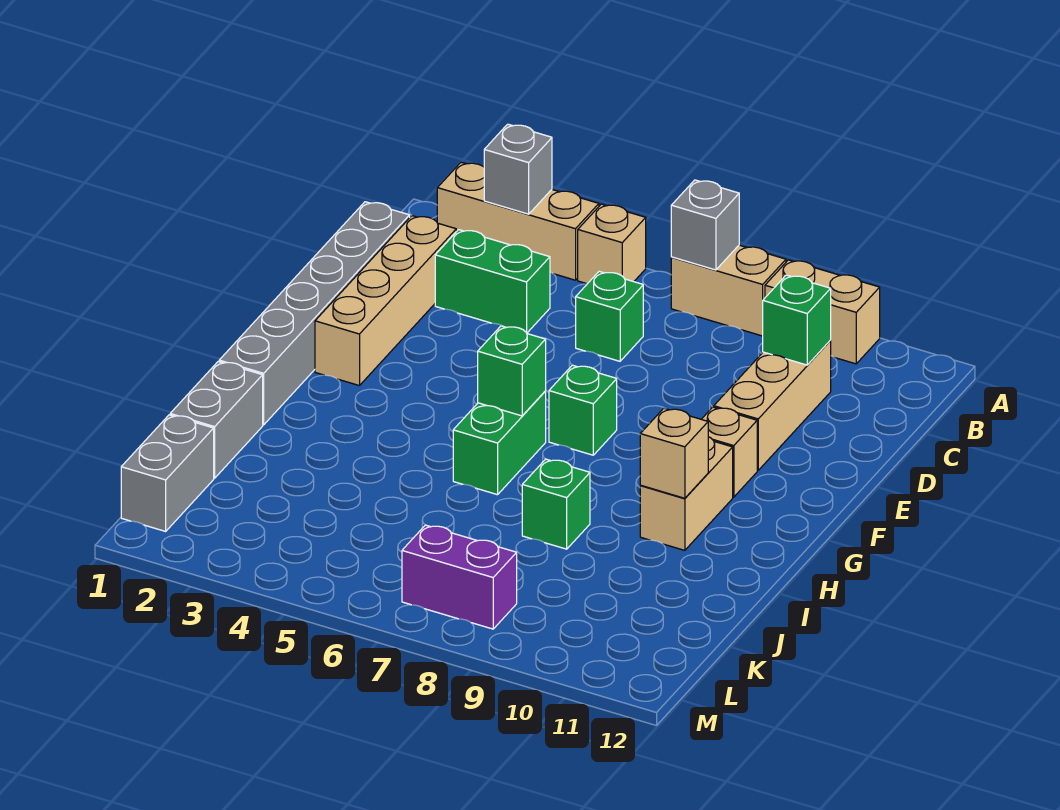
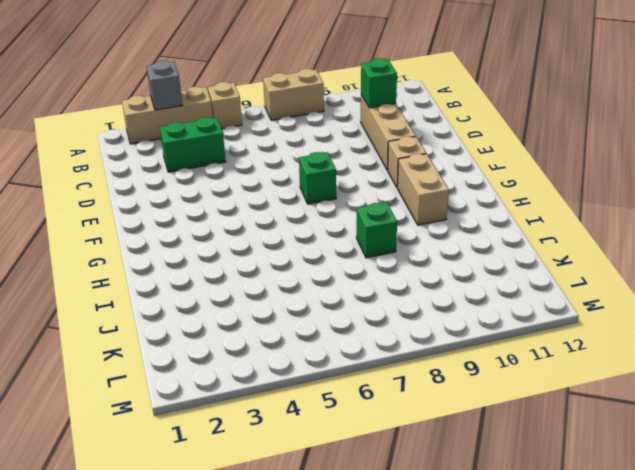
none -> tan brick A9:A10 level 1
none -> grey brick C1:H1 level 1
none -> tan brick C2:F2 level 1

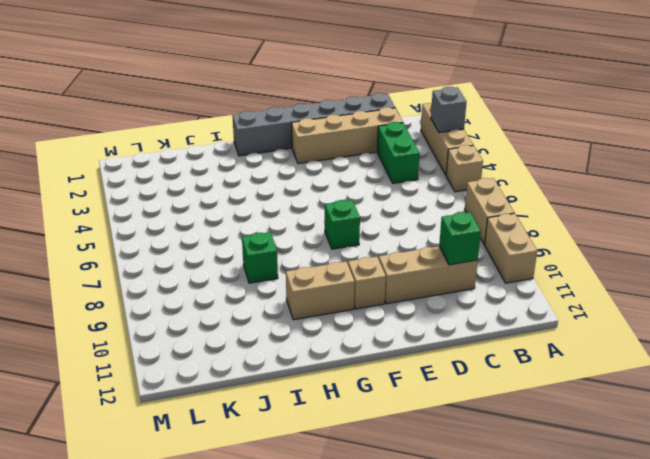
none -> green brick C6 level 1
none -> green brick G6:H6 level 1
none -> grey brick I1:J1 level 1

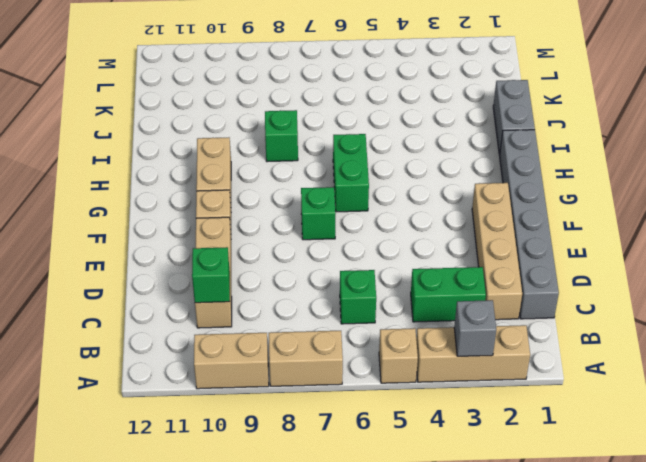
none -> grey brick K1:L1 level 1
none -> purple brick L7:L8 level 1
none -> grey brick A7 level 2

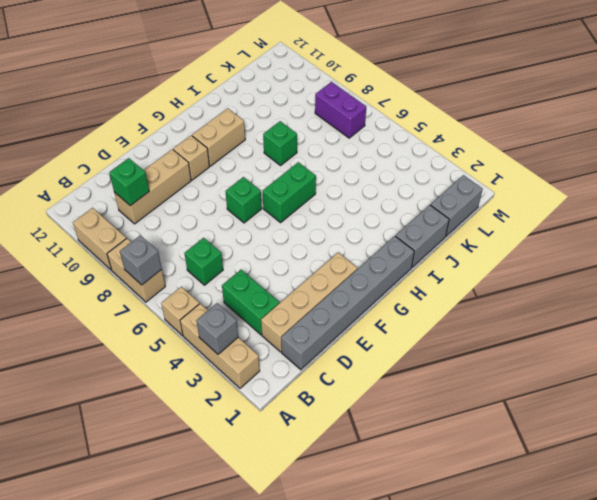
none -> green brick G6 level 2
none -> tan brick H10 level 2

